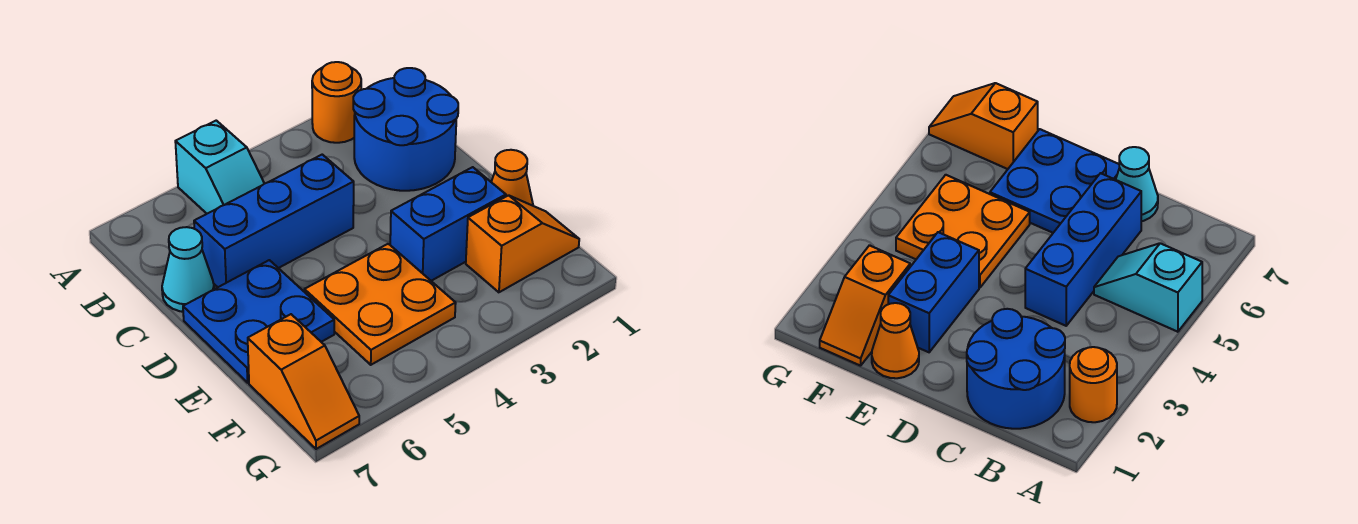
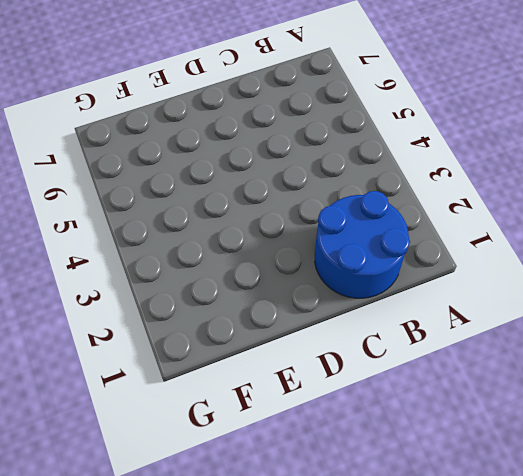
none -> orange round brick A2 level 1
none -> cyan slope A5:B5 level 1 top A

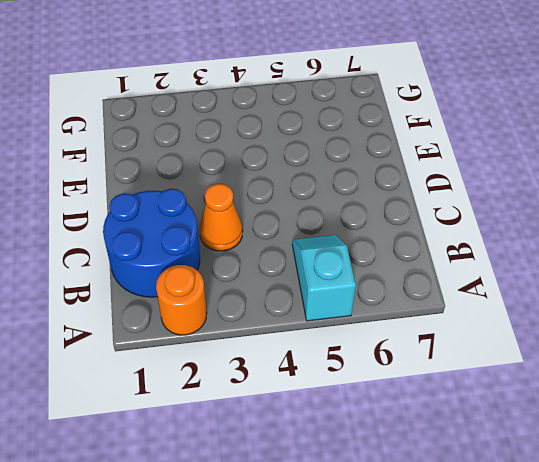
orange cone C3 level 1 -> orange cone E1 level 1
none -> blue brick C4:C6 level 1
none -> cyan cone C7 level 1

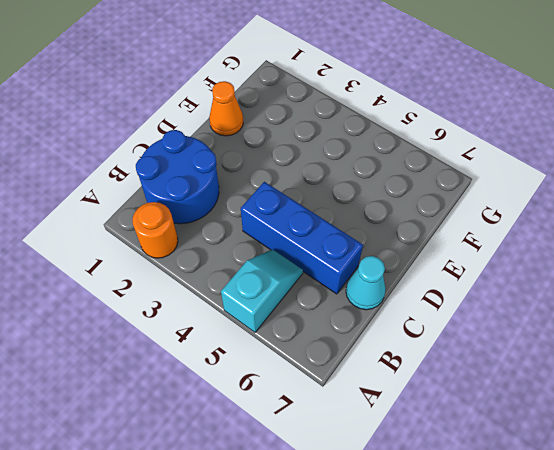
none -> blue plate D6:E7 level 1
none -> blue brick E2:E3 level 1

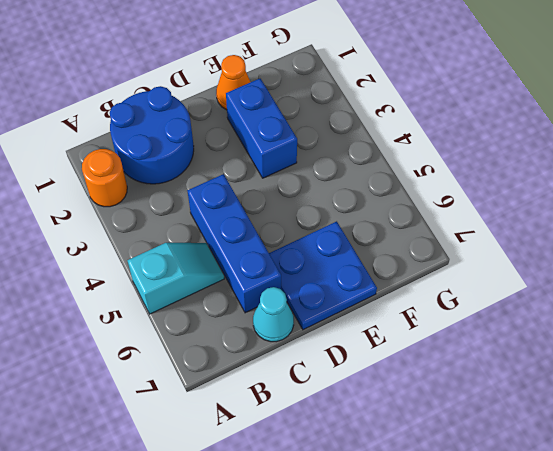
none -> orange plate E4:F5 level 1
none -> orange slope F1:F2 level 1 top 2

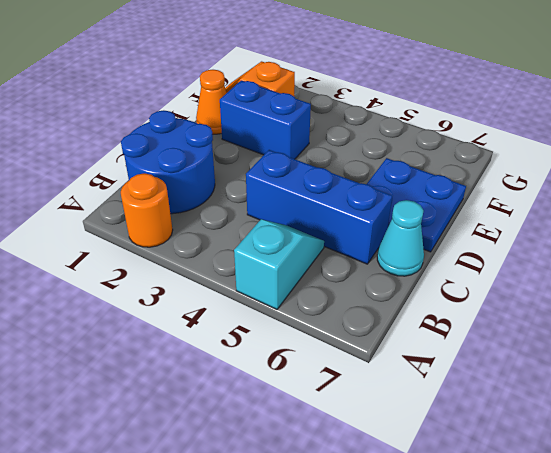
none -> orange plate E4:F5 level 1
none -> orange slope F7:G7 level 1 top F

